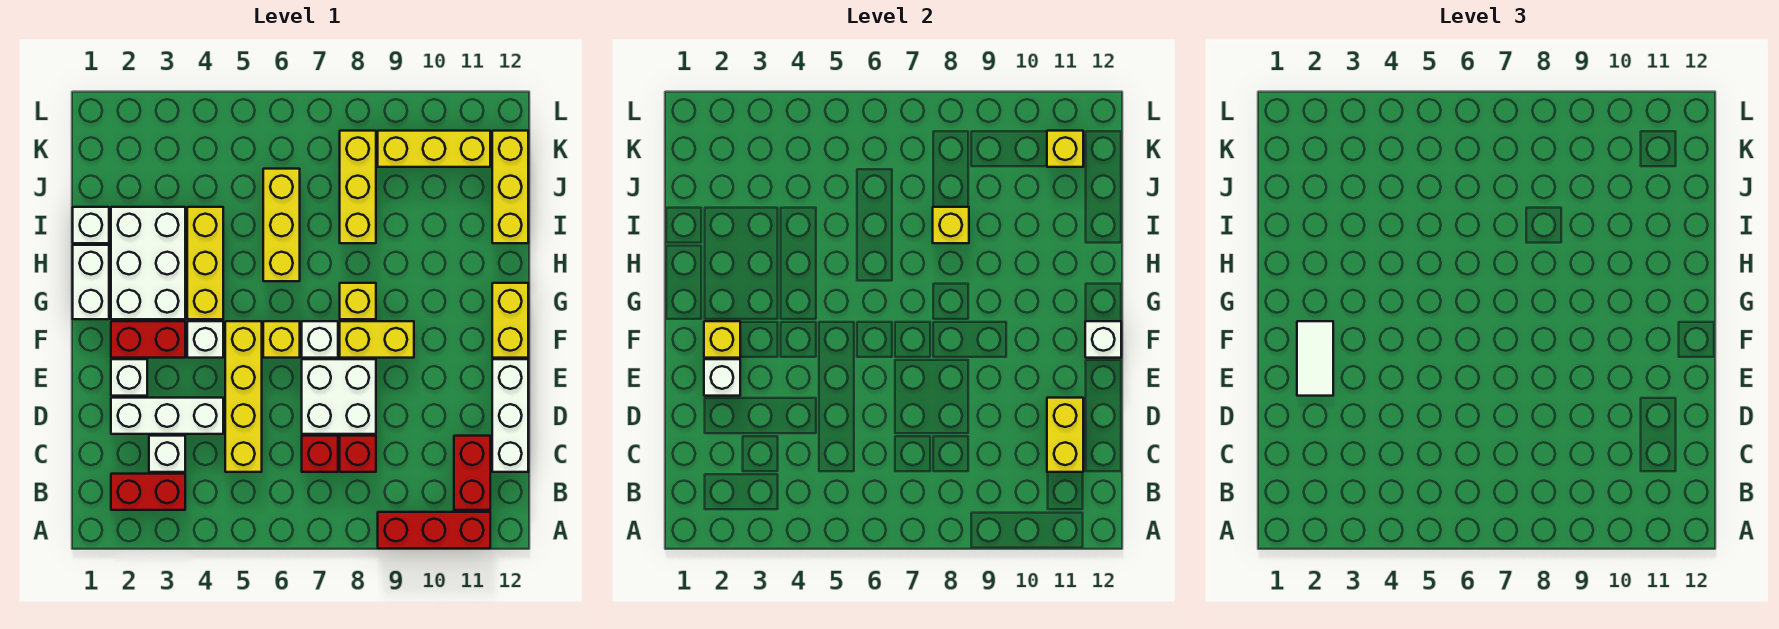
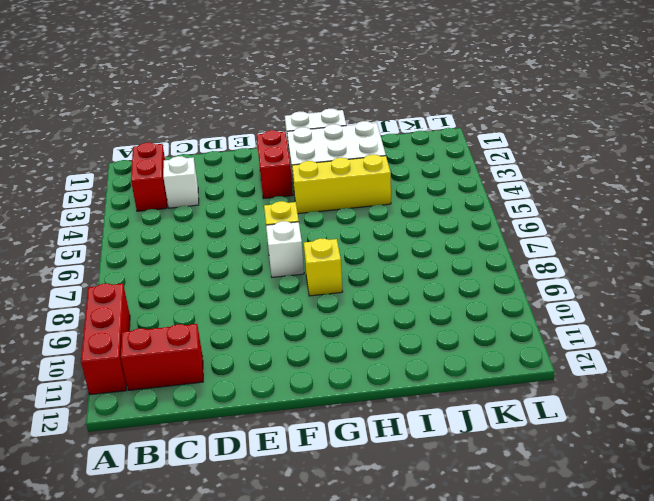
none -> yellow brick C5:F5 level 1
none -> red brick C7 level 1
none -> red brick C8 level 1
none -> white brick C12:E12 level 1

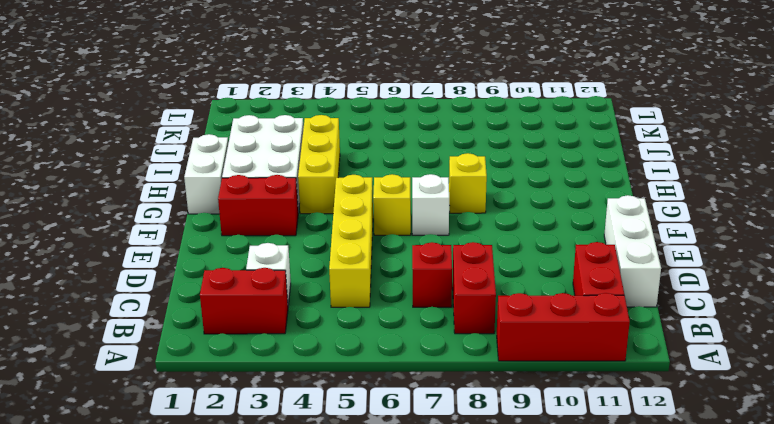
red brick B8:C8 level 1 -> red brick C8 level 1
none -> white brick D2:D4 level 1
none -> white brick D7:E8 level 1
none -> white brick E2 level 1
none -> white brick F4 level 1

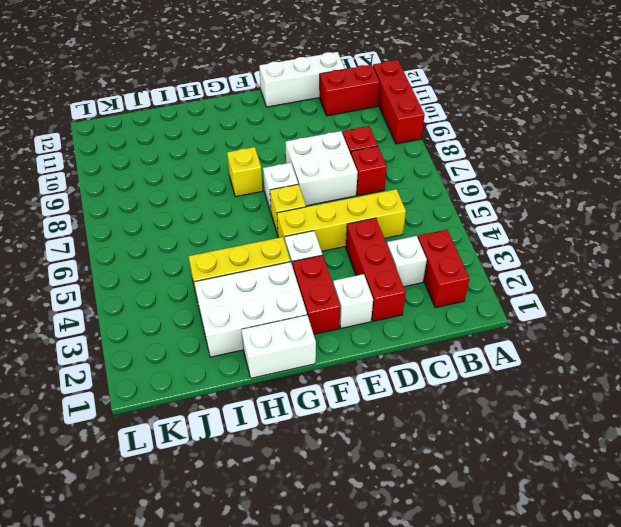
red brick D2:D4 level 1 -> white brick D2:D4 level 1
none -> yellow brick F8:F9 level 1
none -> yellow brick F12:G12 level 1
none -> yellow brick H6:J6 level 1
none -> white brick I1 level 1

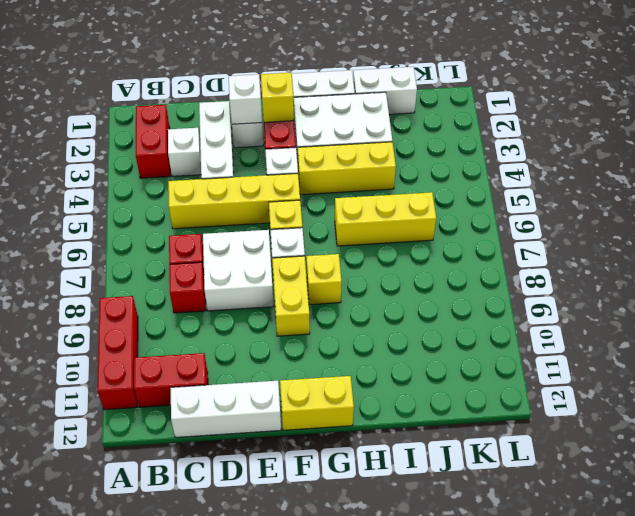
white brick I1:J1 level 1 -> white brick I1 level 1
none -> yellow brick I8:K8 level 1
none -> yellow brick I12:K12 level 1
none -> yellow brick K9:K11 level 1
none -> yellow brick C11:D11 level 2

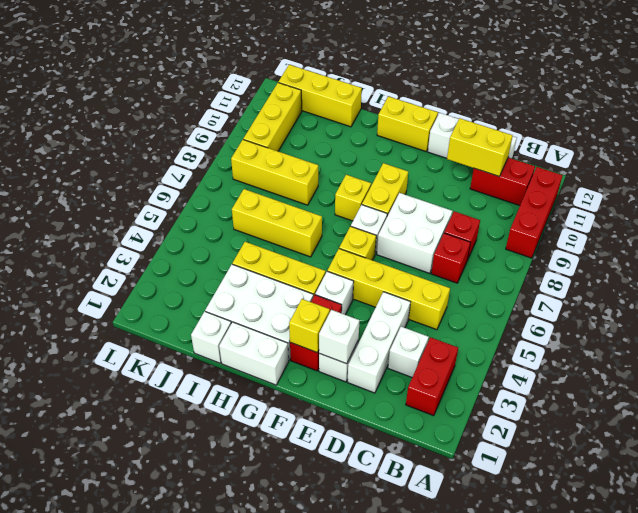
none -> white brick F12 level 2
none -> yellow brick I8 level 2
none -> yellow brick K11 level 2
none -> white tile E2:F2 level 3

